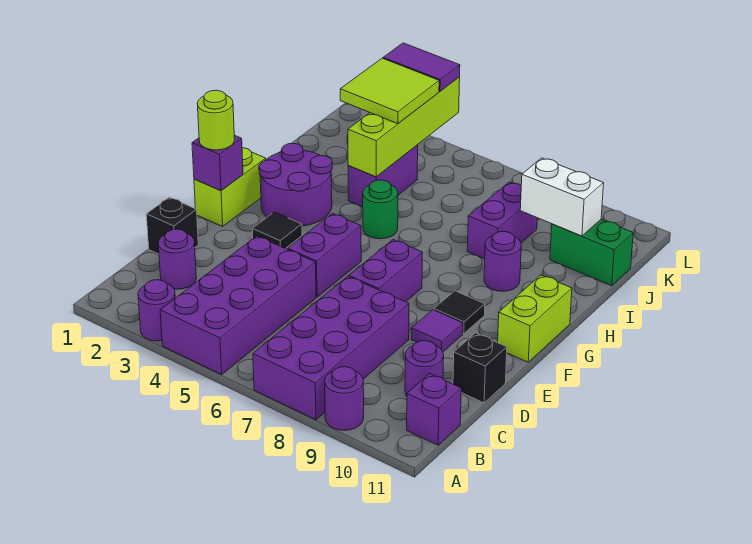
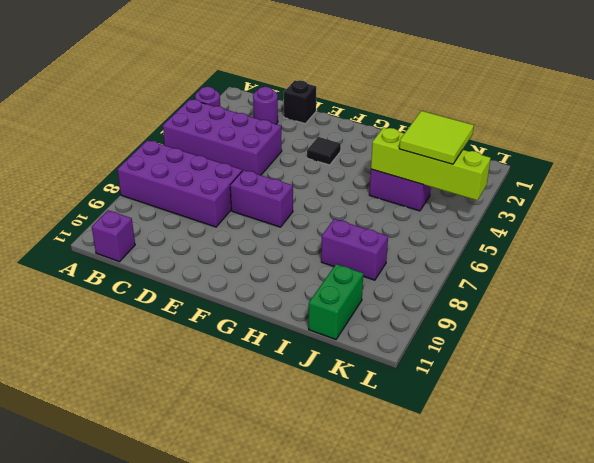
none -> purple round brick A9 level 1
none -> purple round brick C10 level 1
none -> black brick D11 level 1

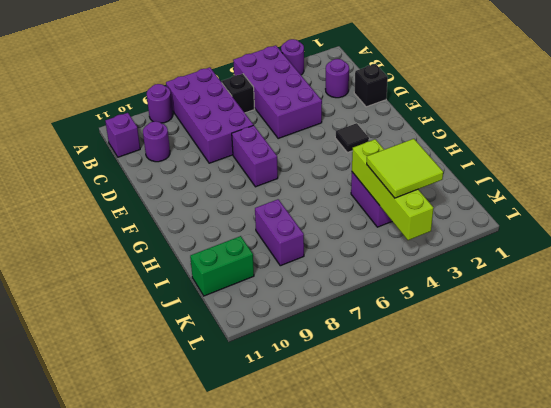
black brick B6 level 1 -> black brick D11 level 1
none -> purple brick E5:F5 level 1
none -> purple tile E9 level 1
none -> lime brick F1:G1 level 1

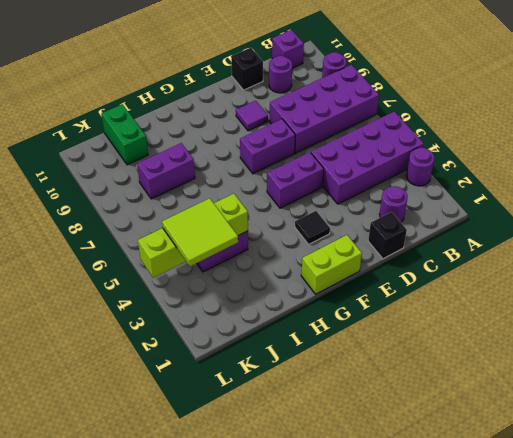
none -> black tile F9 level 1
none -> lime brick F11:G11 level 1
none -> purple round brick G2:H3 level 1

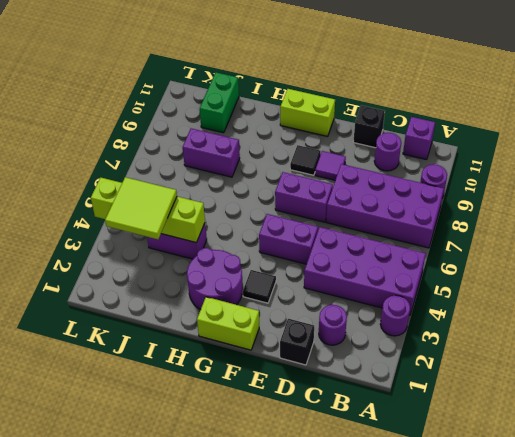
none -> green round brick H5 level 1
none -> purple round brick H9 level 1
none -> purple brick F1 level 2

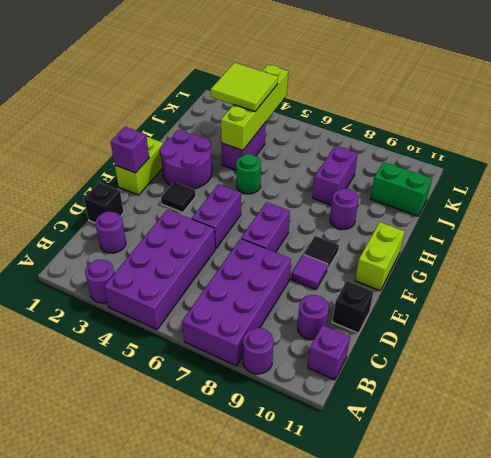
none -> white brick J9:J10 level 2
none -> lime round brick F1 level 3
none -> purple tile L3:L4 level 3

